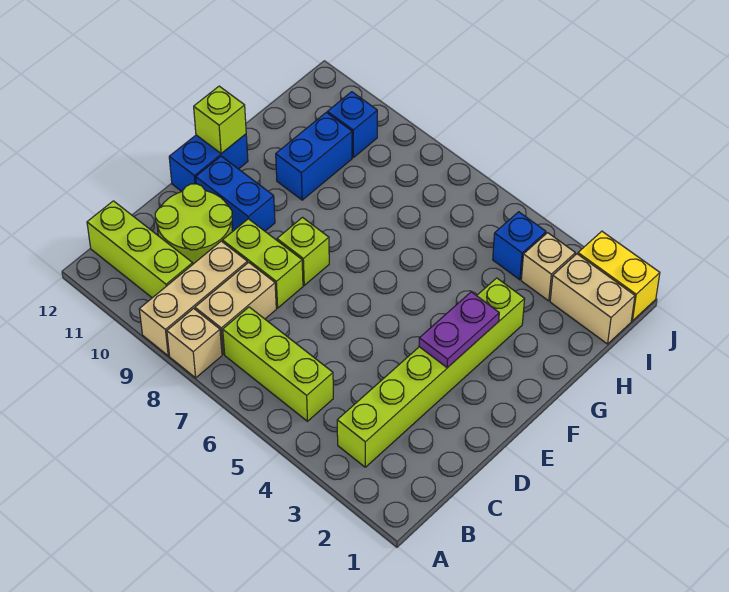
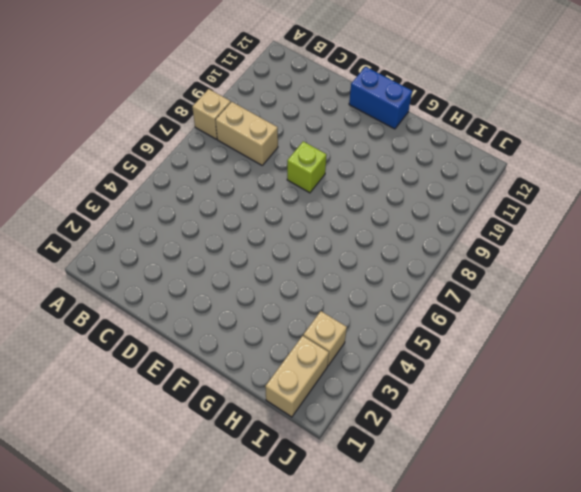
none -> tan brick A9:C9 level 1
none -> lime brick B3:G3 level 1
none -> lime brick B5:B7 level 1

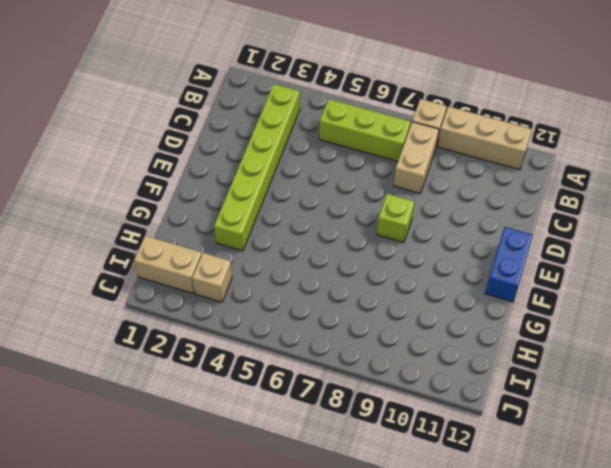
tan brick A9:A11 level 1 -> tan brick A9:C9 level 1
none -> lime brick B10:B12 level 1
none -> lime round brick C10:D11 level 1
none -> lime brick D8:D9 level 1

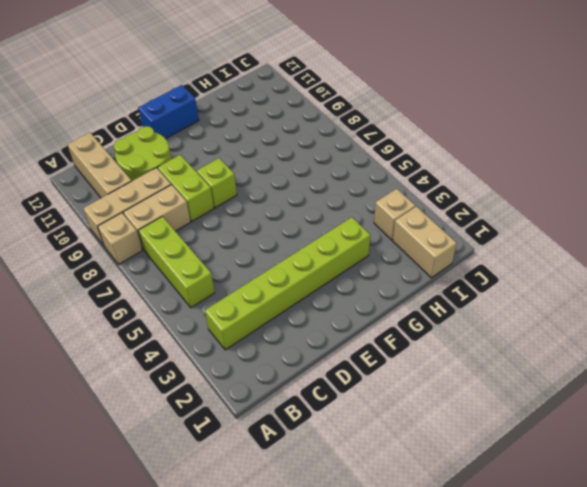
tan brick B10:B12 level 1 -> lime brick B10:B12 level 1
none -> blue brick E10:E11 level 1
none -> blue brick G10:H10 level 1
none -> blue brick I4 level 1

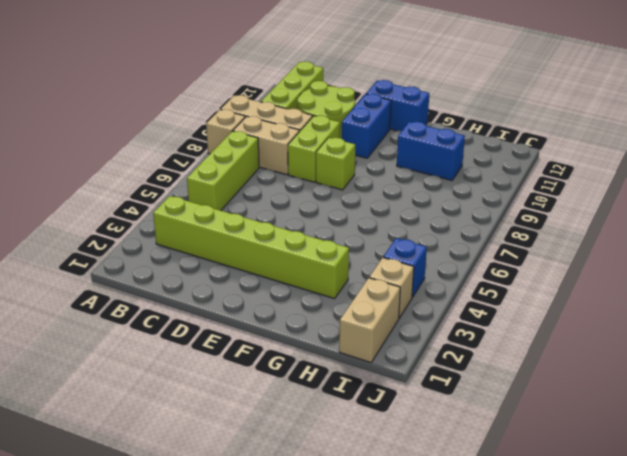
none -> blue brick I10 level 1
none -> yellow brick J1:J2 level 1
none -> purple plate E3:F3 level 2

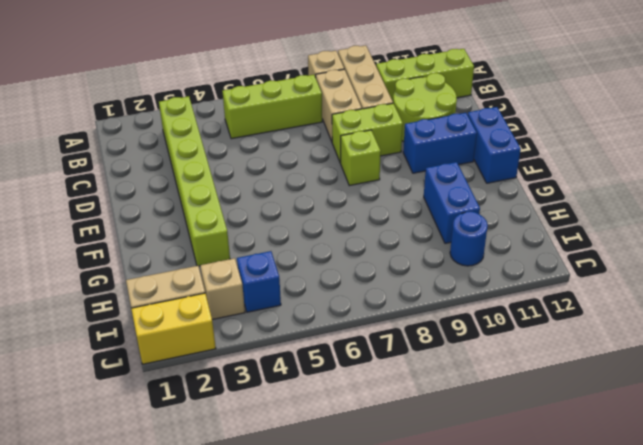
blue round brick I10 level 1 -> blue brick I10 level 1
none -> purple plate E3:F3 level 2
none -> lime brick F12 level 2

